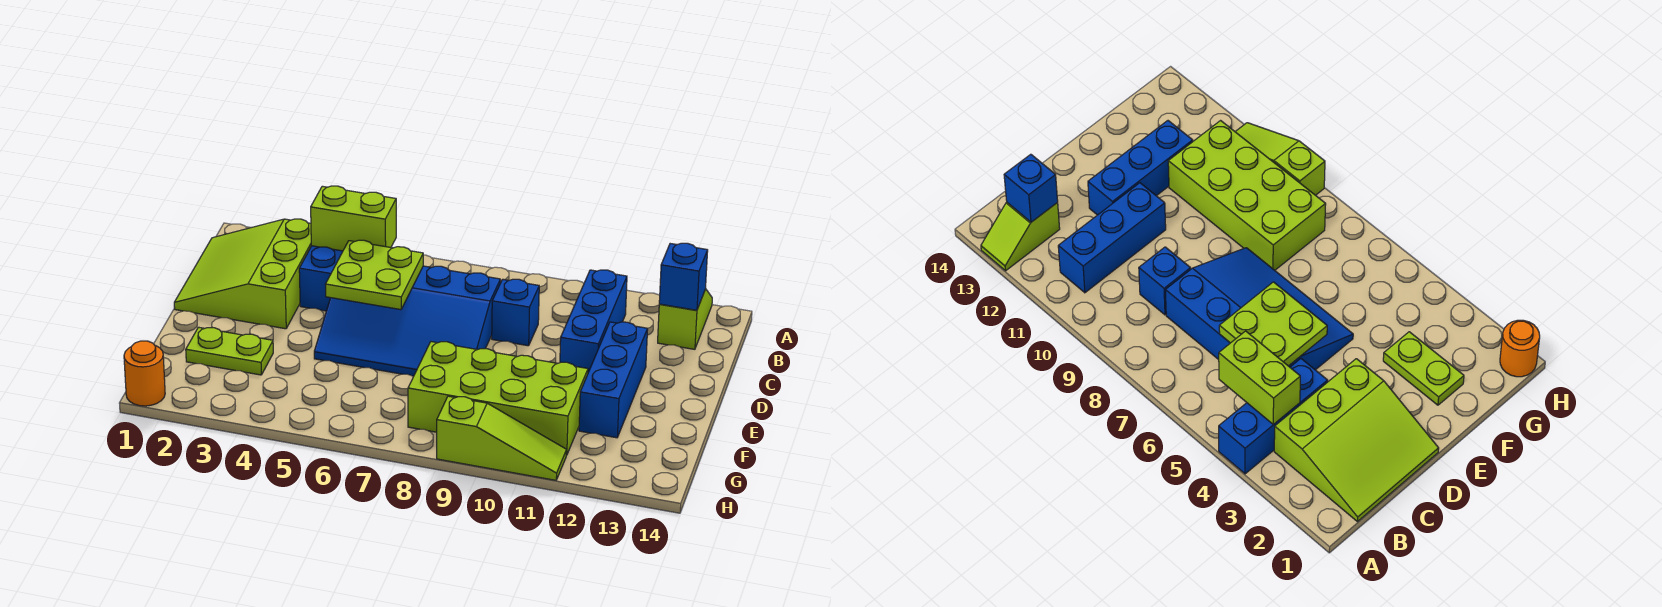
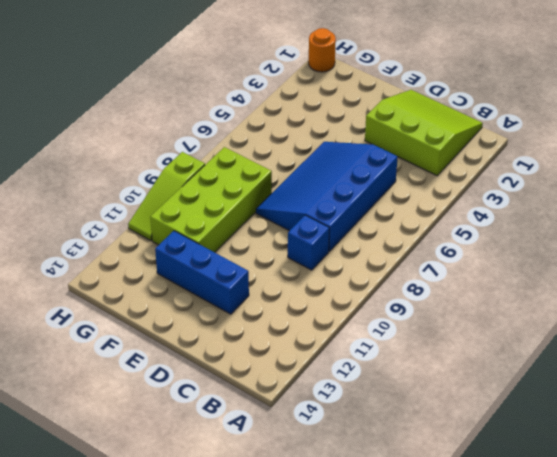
none -> blue brick A4:C4 level 1
none -> lime slope A13:B13 level 1 top B
none -> blue brick B11:D11 level 1

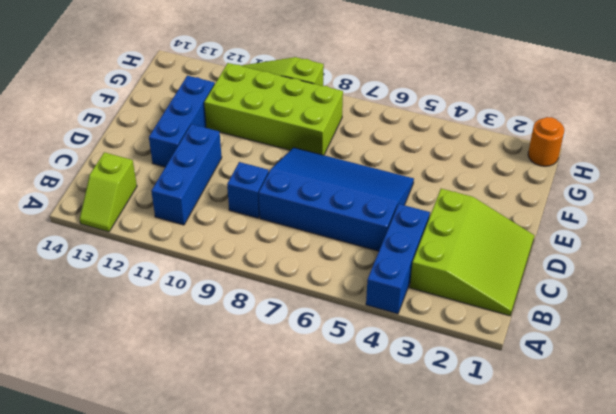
none -> lime plate F2:F3 level 1
none -> lime brick B4:B5 level 2
none -> blue brick B13 level 2

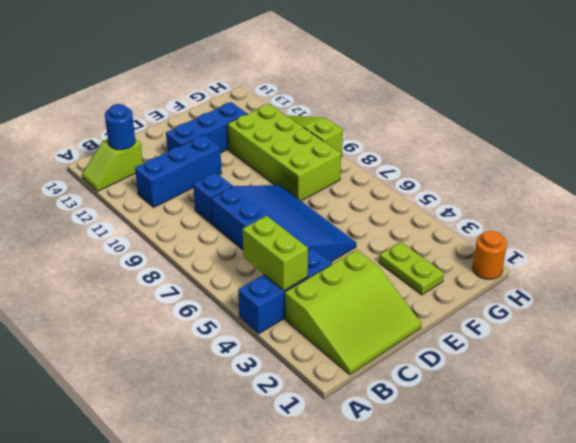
blue round brick B13 level 2 -> blue brick B13 level 2
none -> lime plate C5:D6 level 2

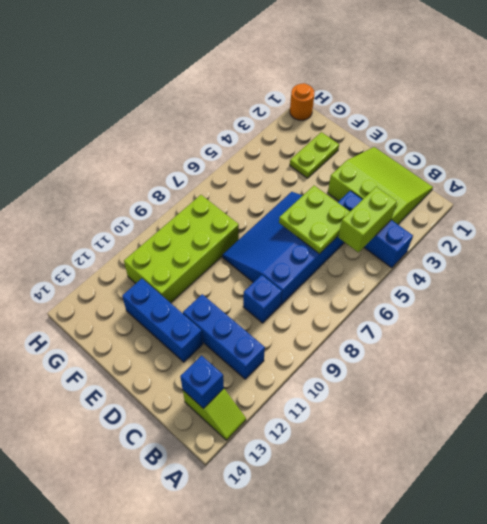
none -> lime slope H9:H11 level 1 top 9

